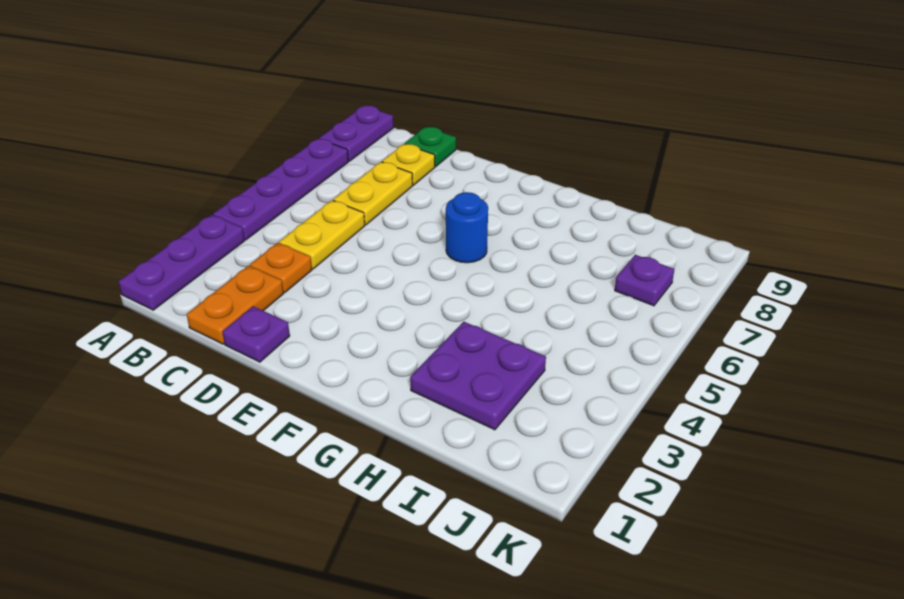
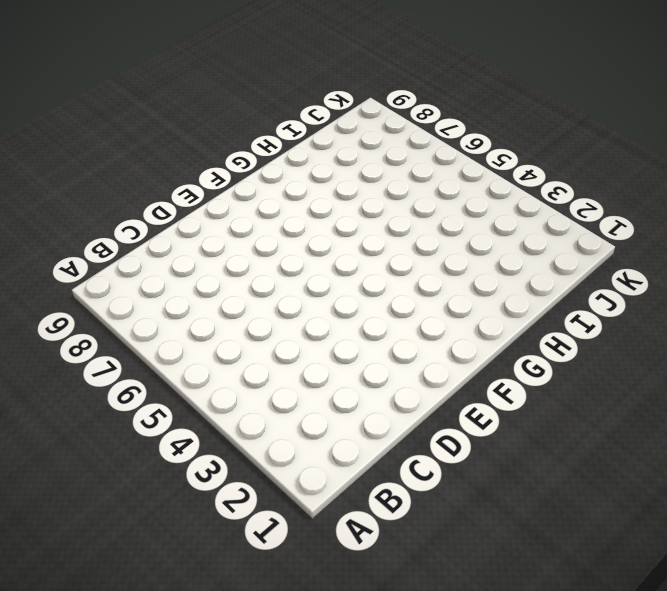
none -> purple plate A1:A3 level 1
none -> purple plate A4:A7 level 1
none -> purple plate A8:A9 level 1

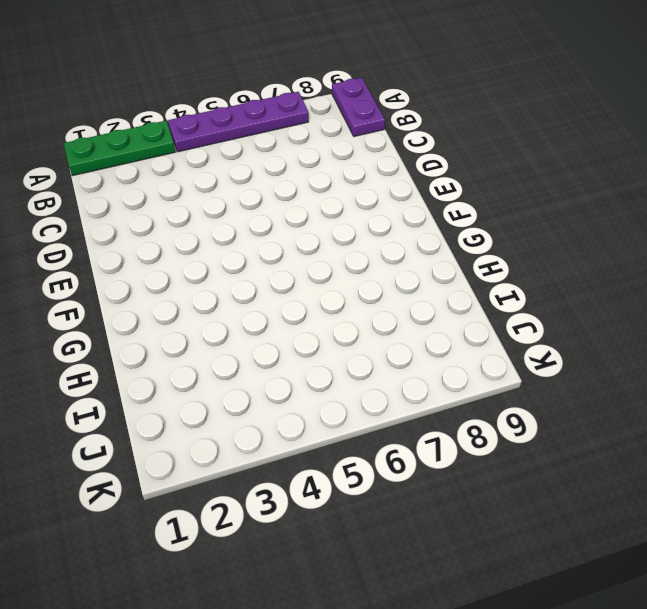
green plate A1:A3 level 1 -> purple plate A1:A3 level 1
purple plate A9:B9 level 1 -> purple plate A8:A9 level 1
none -> orange plate C1:C2 level 1
none -> orange plate C3 level 1
none -> yellow plate C4:C5 level 1

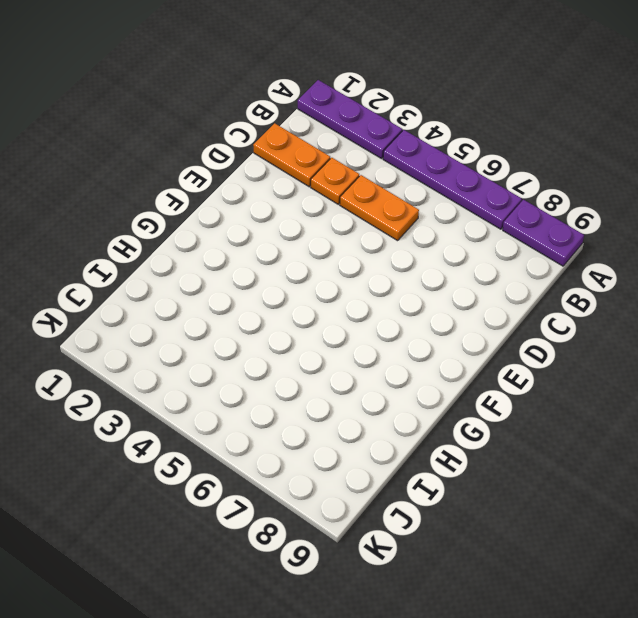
orange plate C4:C5 level 1 -> yellow plate C4:C5 level 1
none -> yellow plate C6:C7 level 1
none -> yellow plate C8 level 1
none -> green plate C9 level 1

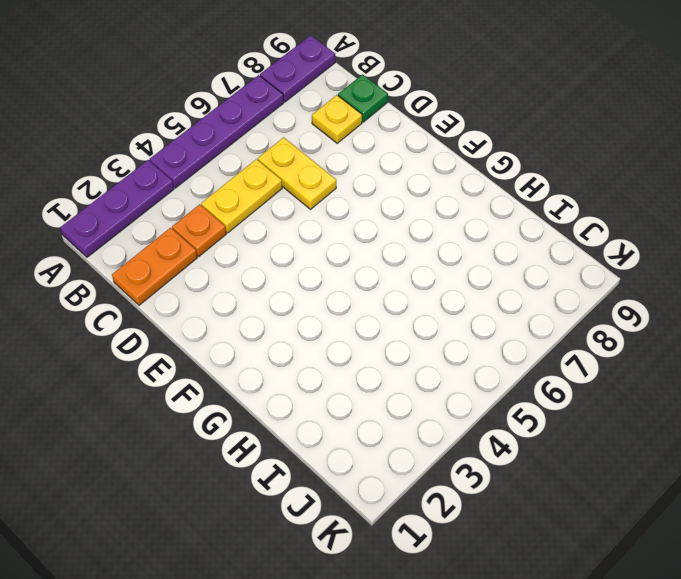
yellow plate C6:D6 level 1 -> yellow plate C6:C7 level 1
none -> purple plate D1 level 1
none -> blue round brick F6 level 1
none -> purple plate H2:I3 level 1

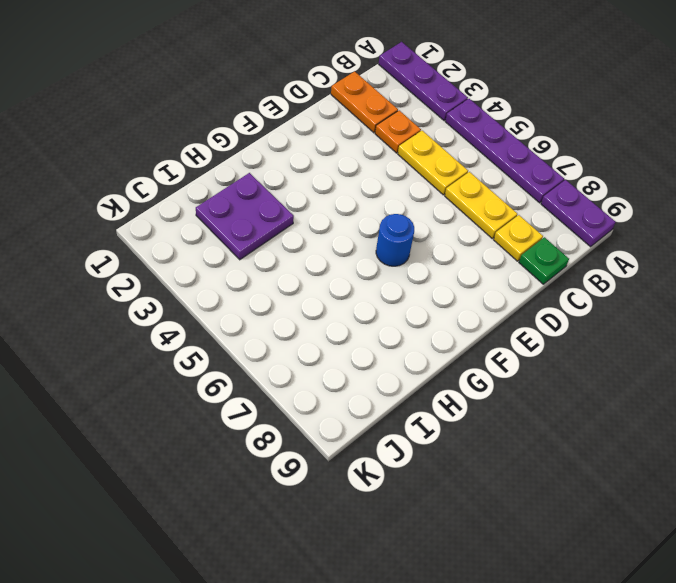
none -> purple plate D1 level 1
none -> purple plate J7 level 1

